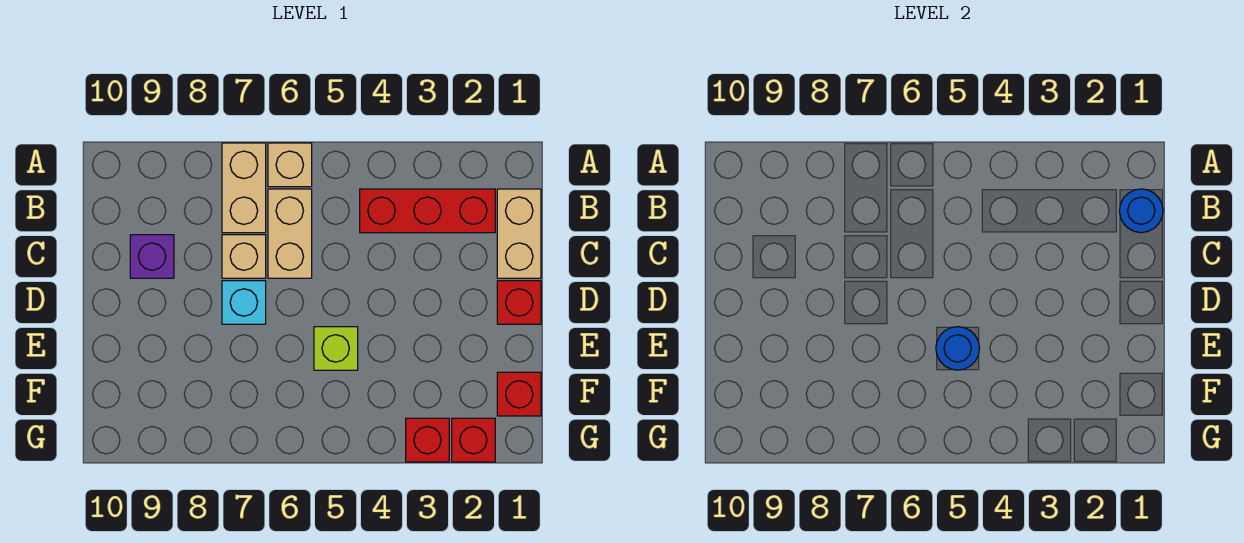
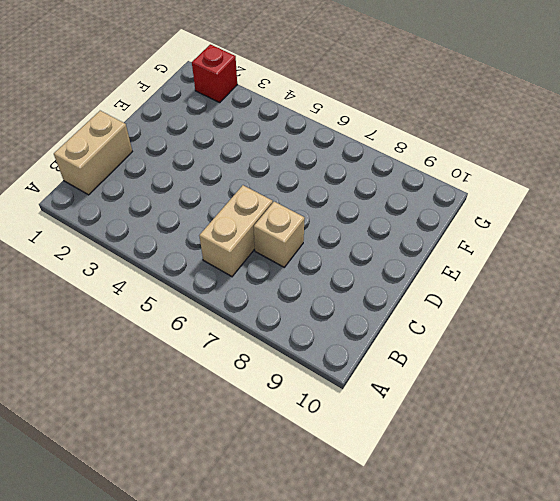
none -> tan brick A6 level 1
none -> tan brick A7:B7 level 1
none -> red brick B2:B4 level 1

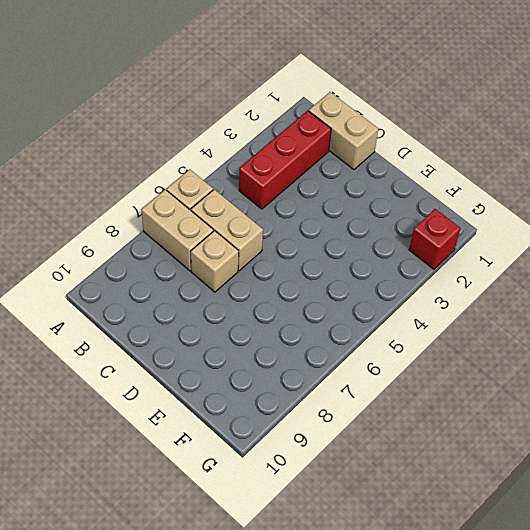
none -> purple brick C9 level 1
none -> red brick D1 level 1
none -> cyan brick D7 level 1

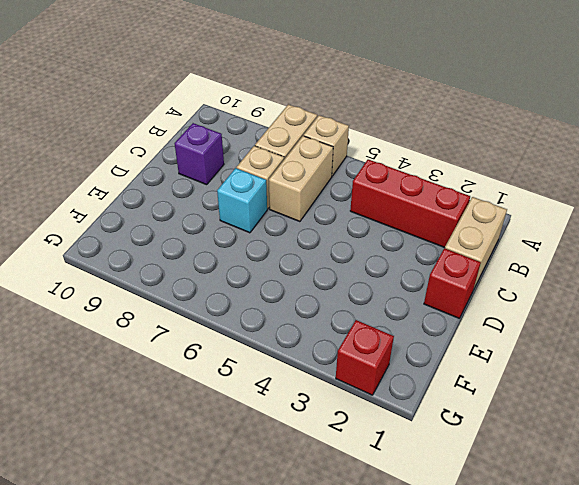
none -> lime brick E5 level 1
none -> red brick F1 level 1
none -> red brick G3 level 1

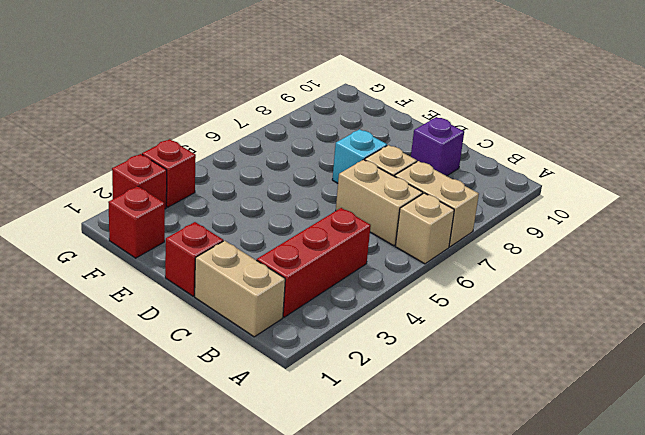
none -> lime brick E5 level 1
none -> blue round brick B1 level 2
none -> blue round brick E5 level 2

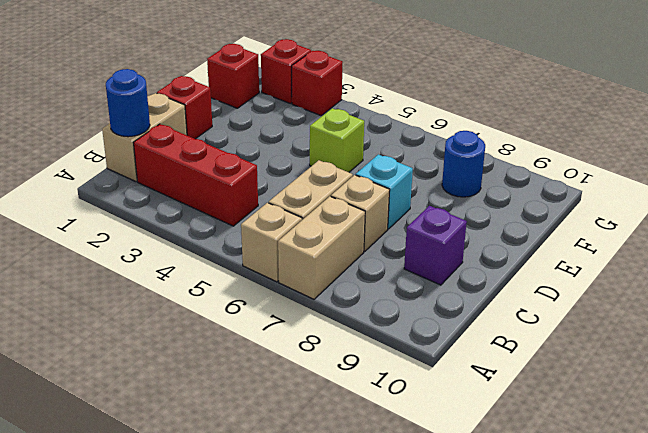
blue round brick F8 level 1 -> blue round brick E5 level 2

